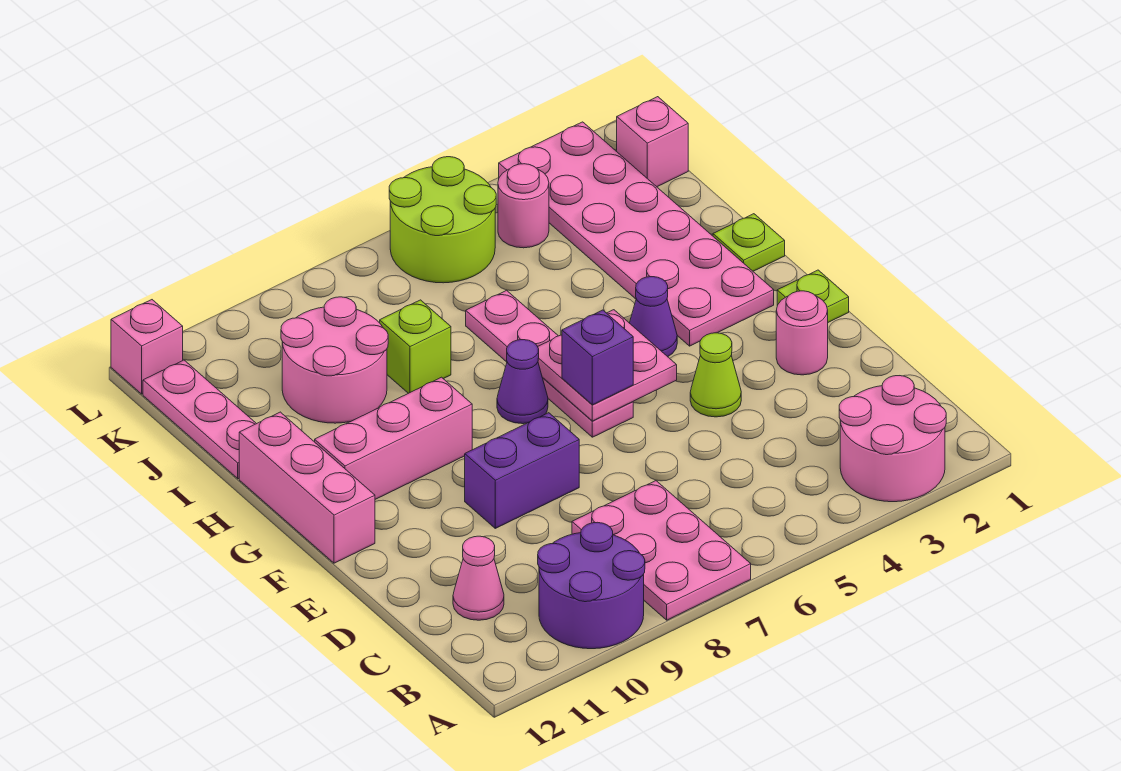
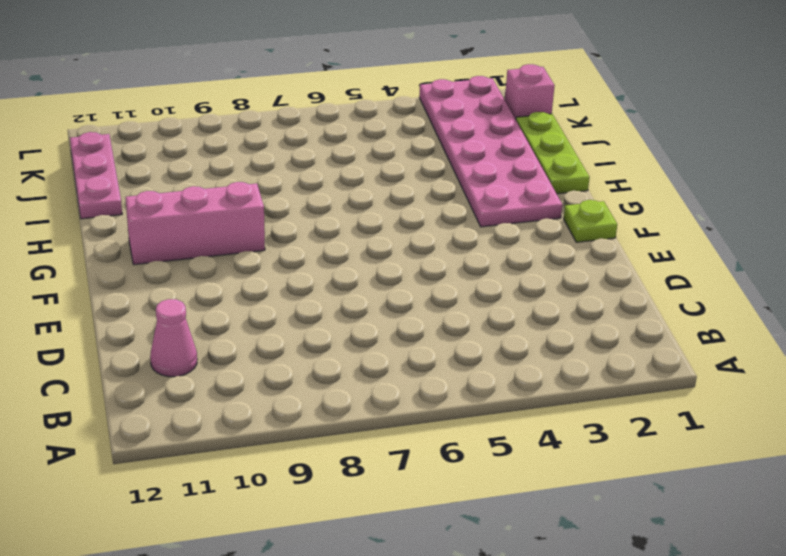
lime plate H1:J1 level 1 -> lime plate H1 level 1
none -> pink round brick A2:B3 level 1
none -> pink plate A7:C8 level 1
none -> purple round brick A9:B10 level 1

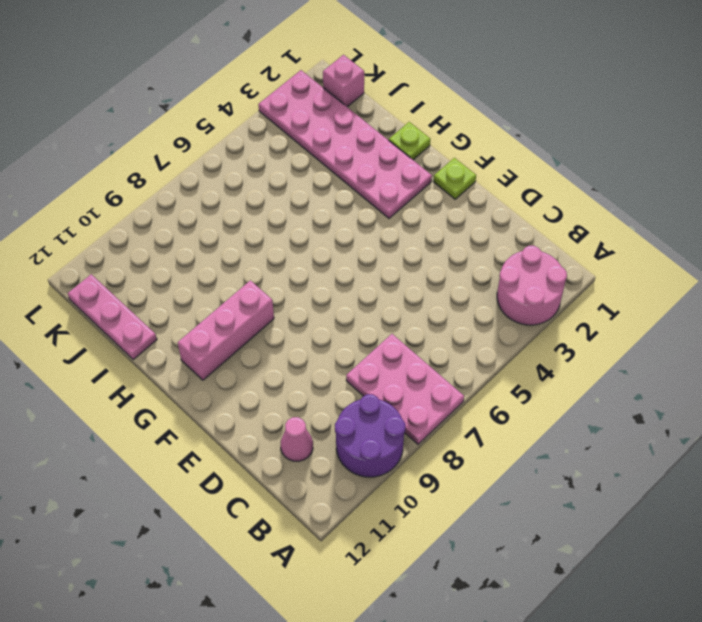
none -> pink round brick E2 level 1
none -> lime cone E4 level 1
none -> purple brick E8:E9 level 1

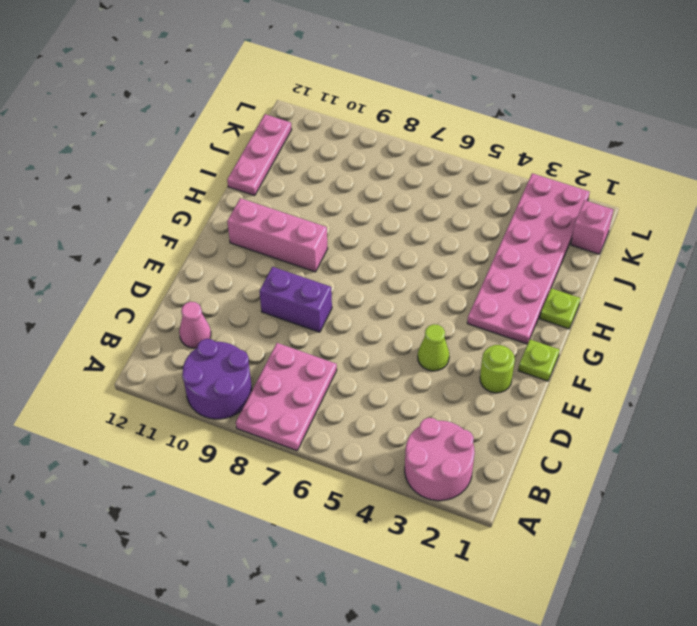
lime round brick E2 level 1 -> pink round brick E2 level 1
none -> pink plate F6:I6 level 1
none -> pink brick F12:H12 level 1
none -> purple cone G4 level 1

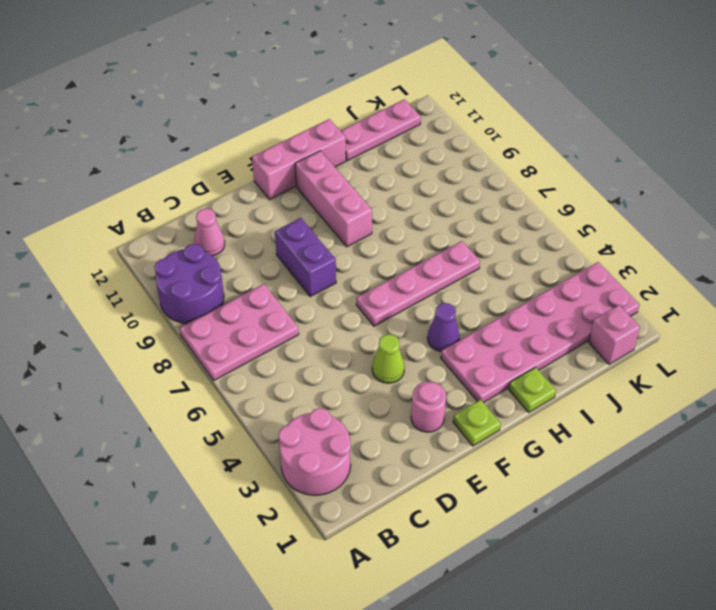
none -> purple cone G7 level 1
none -> lime brick I8 level 1
none -> pink round brick I9:J10 level 1

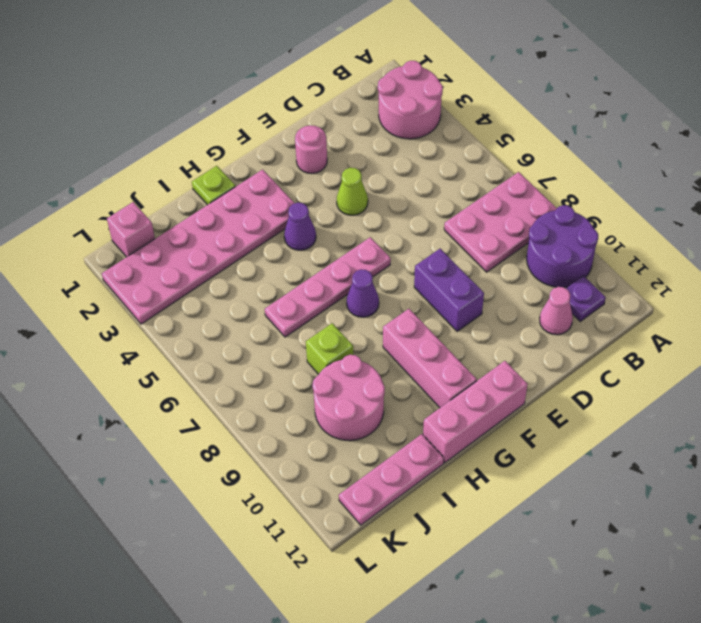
purple plate B11 level 1 -> none
none -> lime plate F1 level 1
none -> pink round brick K4 level 1
none -> lime round brick K5:L6 level 1

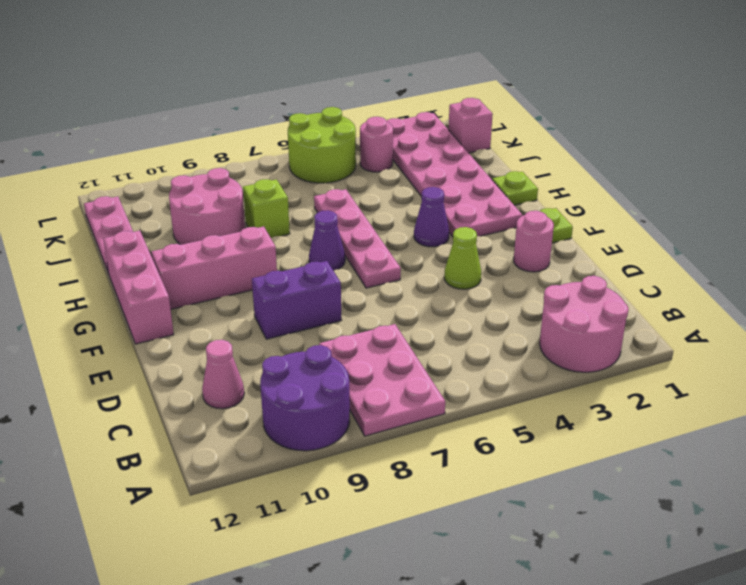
none -> pink brick L12 level 1
none -> pink plate F5:G6 level 2
none -> purple brick F6 level 3

